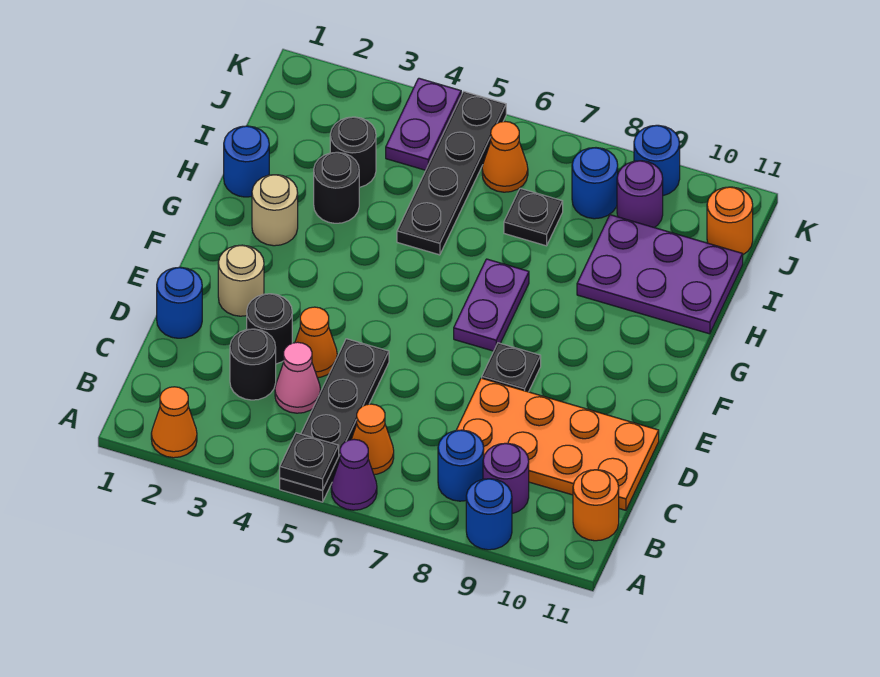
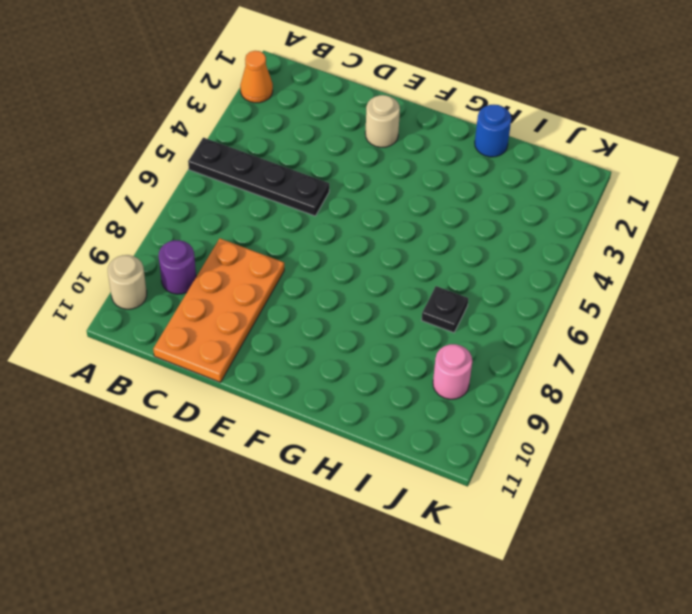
tan round brick A10 level 1 -> tan round brick G2 level 1
pink round brick J9 level 1 -> purple round brick J9 level 1
none -> purple cone A6 level 1
none -> blue round brick A9 level 1
none -> orange cone B6 level 1
none -> blue round brick B8 level 1

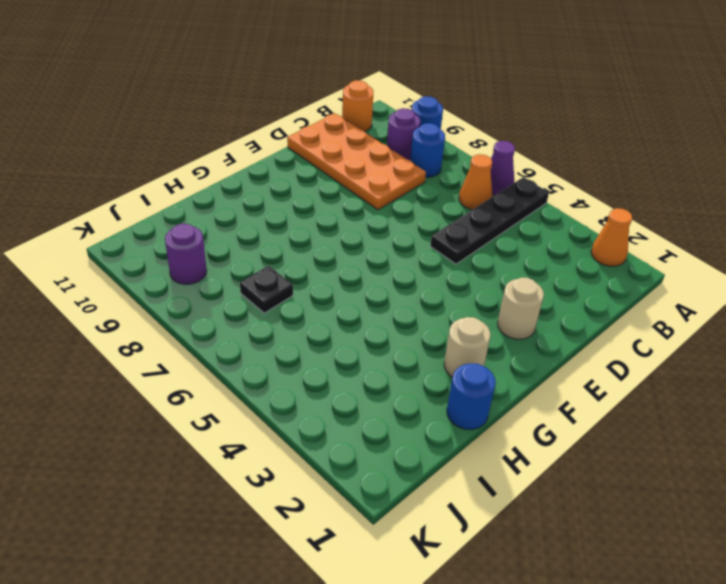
none -> black round brick C3 level 1
none -> pink cone C4 level 1
none -> blue round brick D1 level 1
none -> black round brick D3 level 1

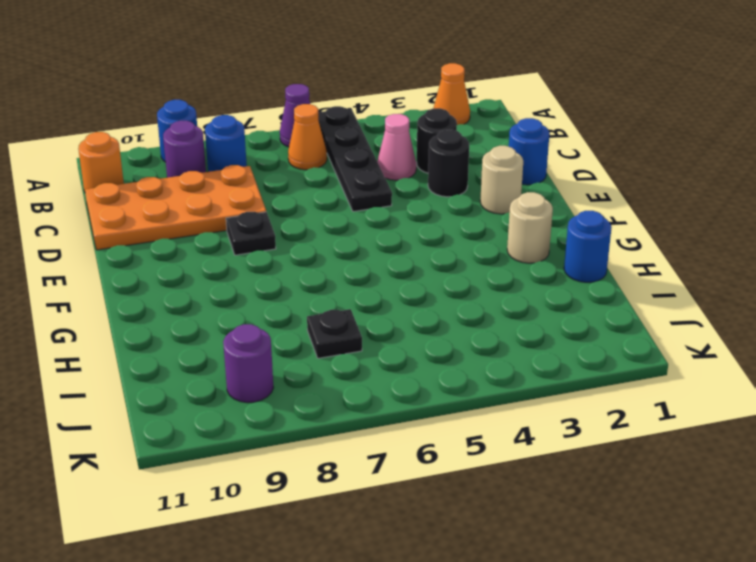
none -> orange cone D4 level 1
none -> purple plate F7:G7 level 1
none -> black round brick H3 level 1
none -> black plate H5:K5 level 1

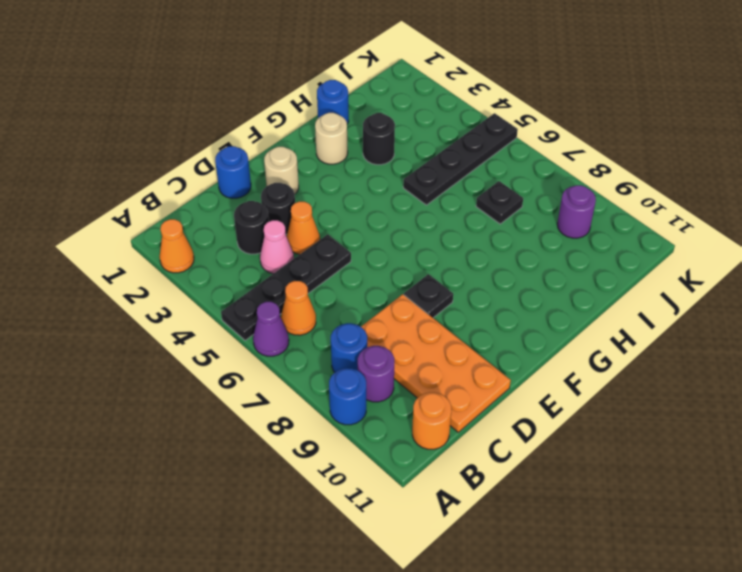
none -> purple plate F7:G7 level 1
none -> purple plate H9:I11 level 1
none -> black round brick I3 level 1
none -> purple plate J4:K4 level 1

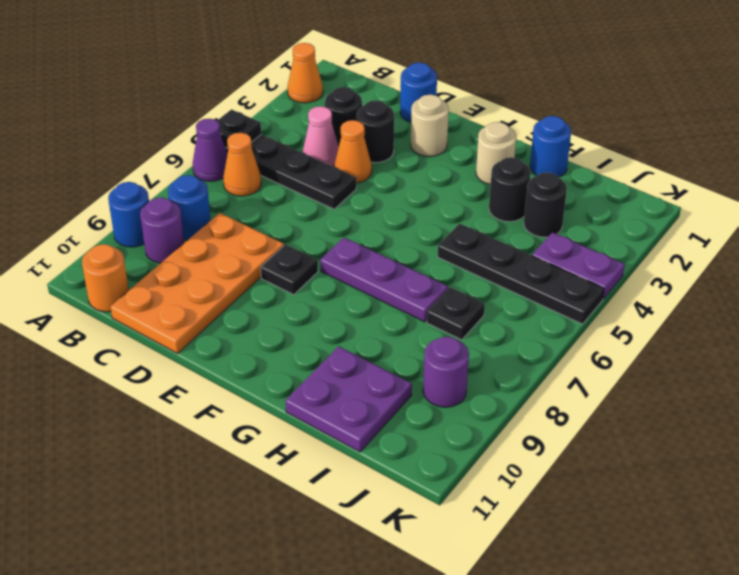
purple plate F7:H7 level 1 -> purple plate F7:G7 level 1
purple plate H10:I11 level 1 -> purple plate H9:I11 level 1
none -> orange cone J6 level 1
none -> blue round brick J8 level 1
none -> orange round brick J11 level 1
none -> blue round brick K9 level 1

